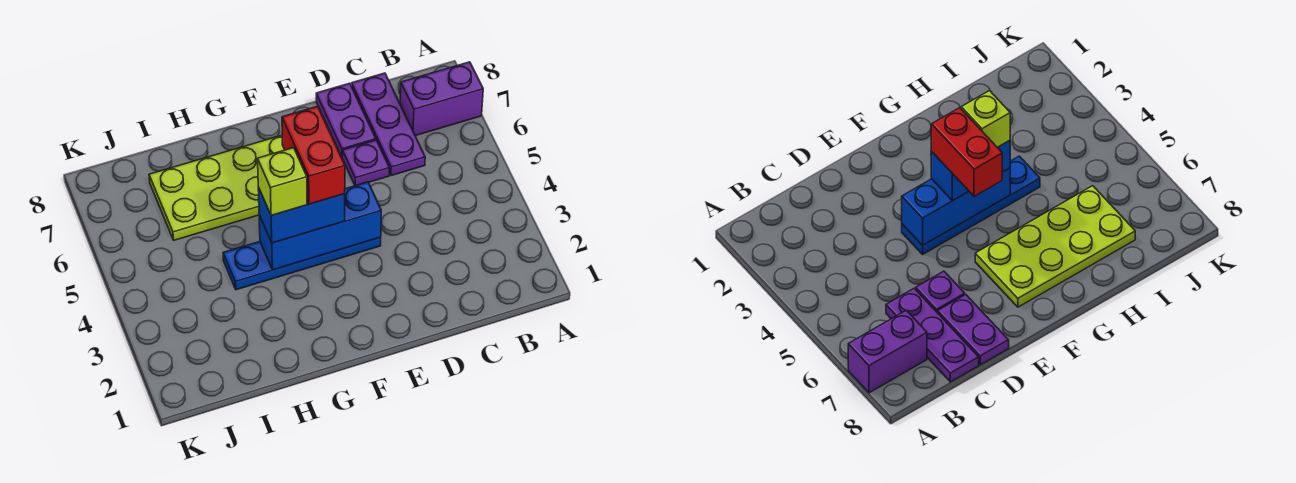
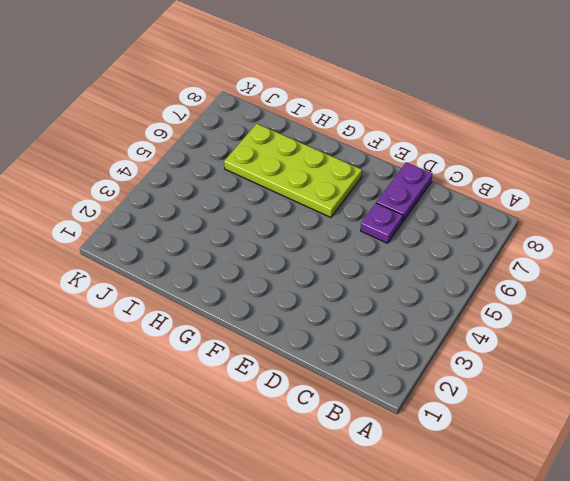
none -> purple brick A7:B7 level 1
none -> purple plate C6:C8 level 1

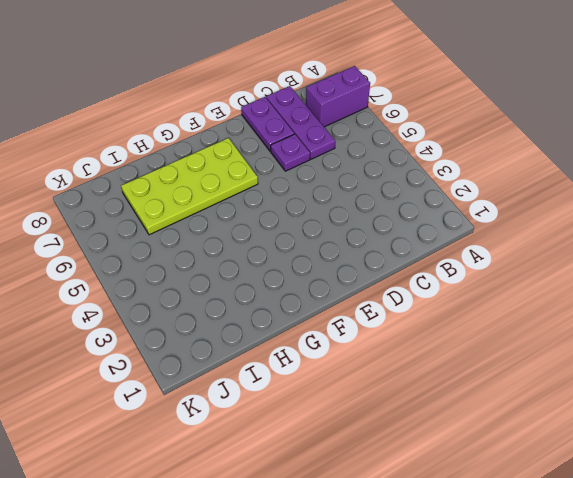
none -> blue plate E4:H4 level 1
none -> blue brick E4:G4 level 2

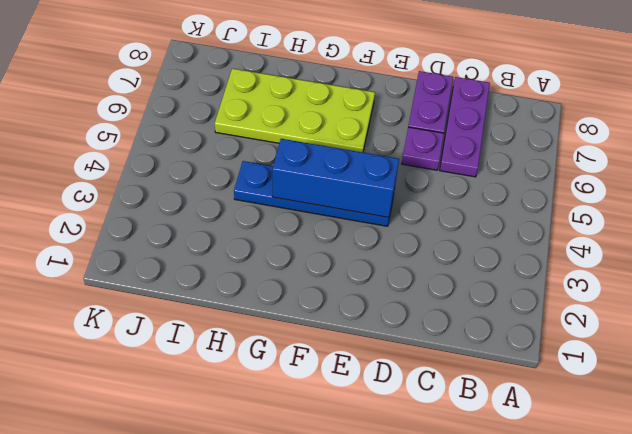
none -> purple brick A7:B7 level 1
none -> blue brick F4:G4 level 3

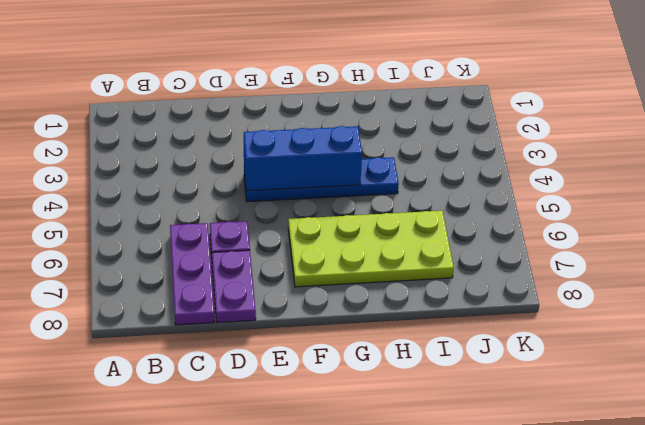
none -> purple brick A7:B7 level 1
none -> blue brick F4:G4 level 3

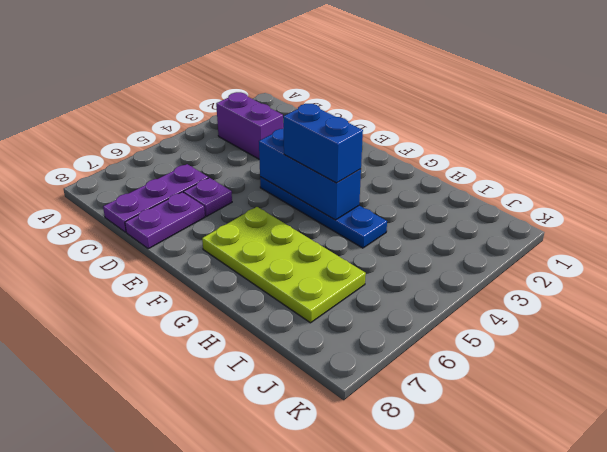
purple brick B3:C3 level 1 -> purple brick A7:B7 level 1
none -> red brick F4:F5 level 4
none -> lime brick G4 level 4

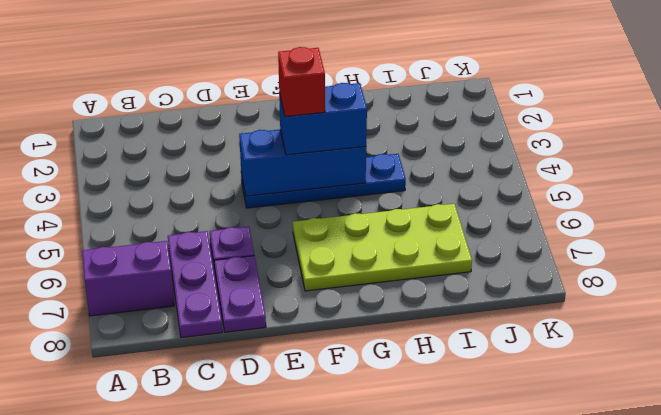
red brick F4 level 4 -> red brick F4:F5 level 4
none -> lime brick G4 level 4

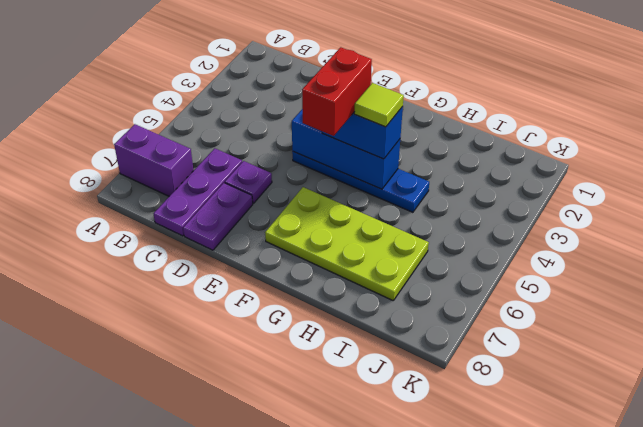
lime tile G4 level 4 -> lime brick G4 level 4

